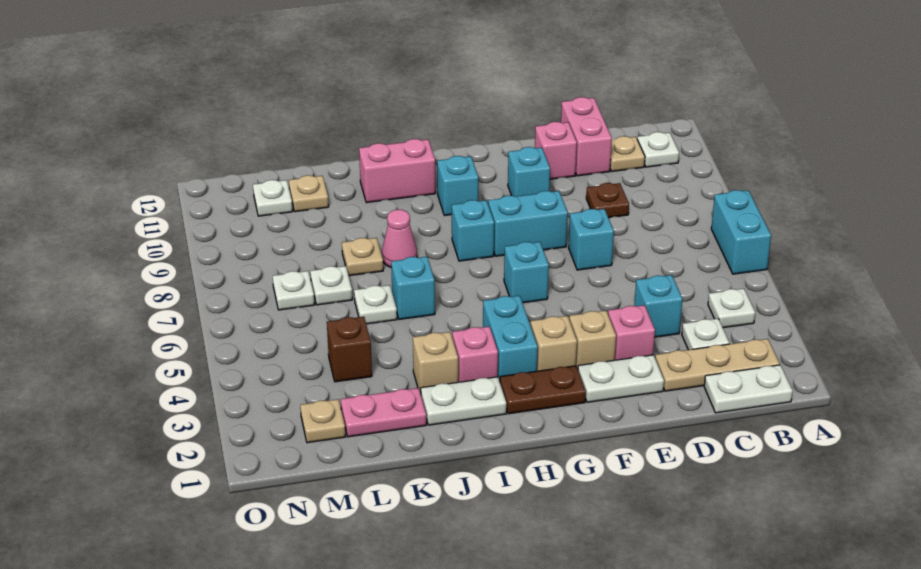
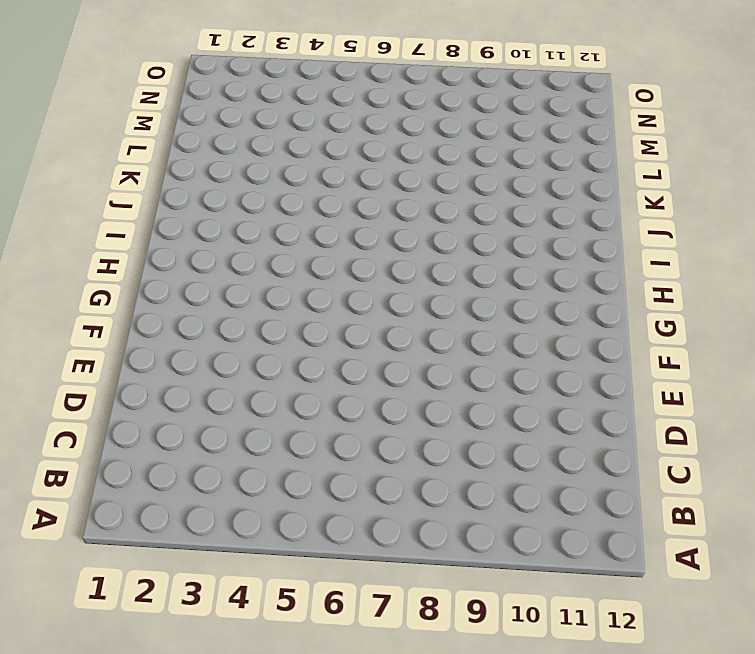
none -> cyan brick A6:A7 level 1
none -> white plate B1:C1 level 1
none -> tan plate B2:D2 level 1
none -> white plate B4 level 1

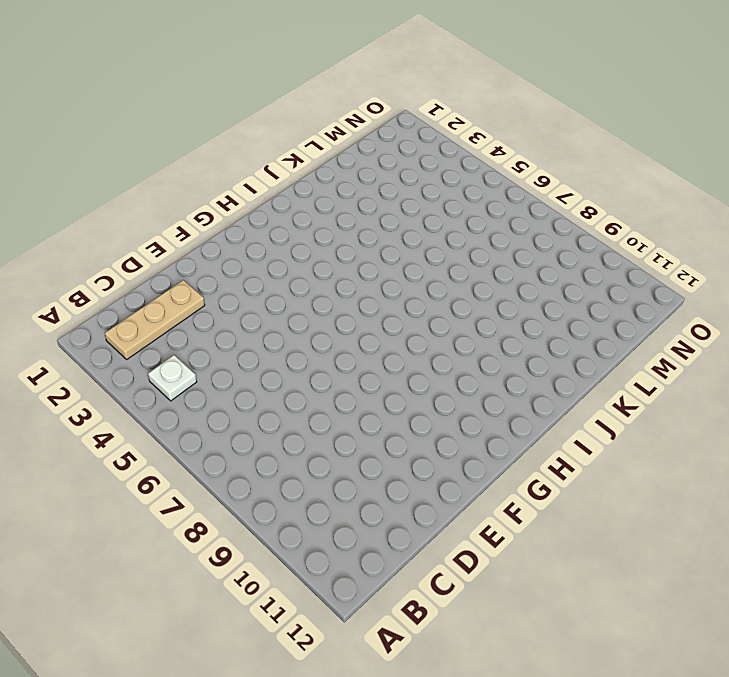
none -> cyan brick A6:A7 level 1
none -> white plate B1:C1 level 1
none -> white plate B11 level 1
none -> white plate C3 level 1

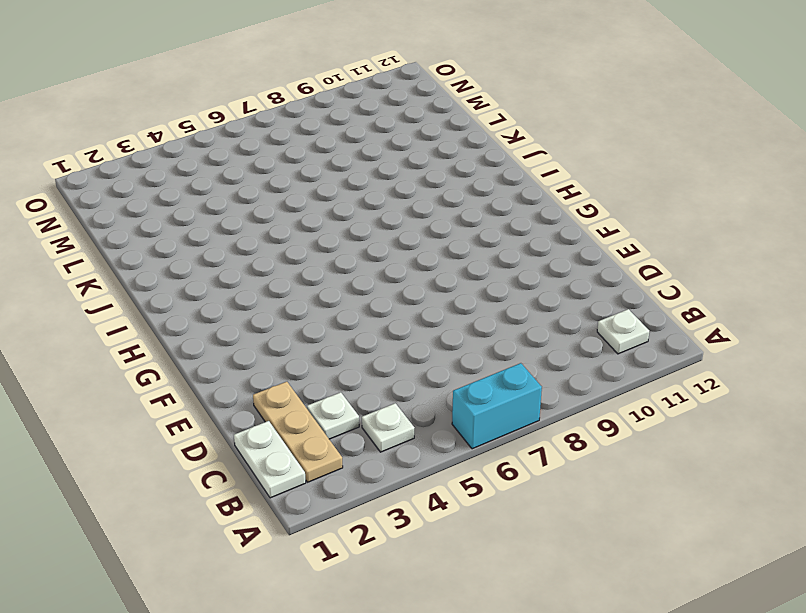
none -> tan plate C11 level 1
none -> cyan brick D4 level 1
none -> brown plate D9 level 1
none -> pink brick D11:D12 level 1

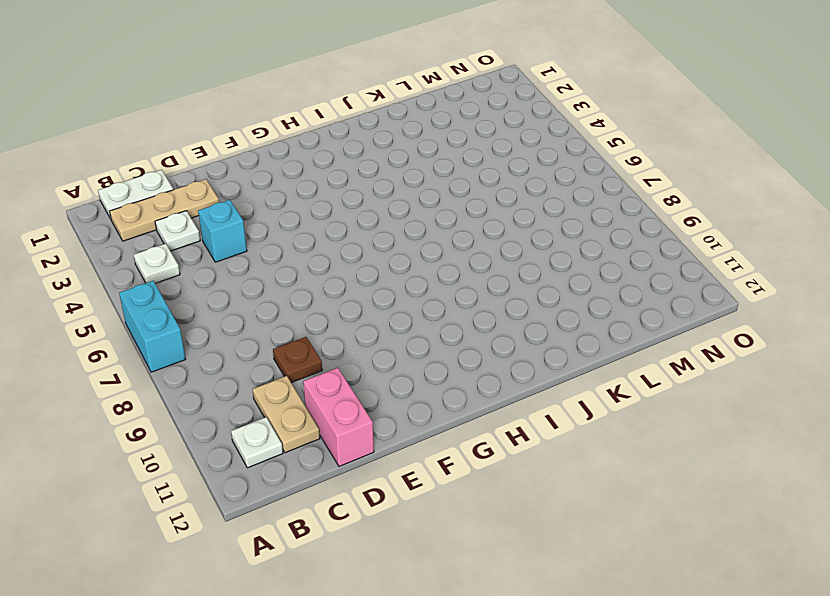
tan plate C10:C11 level 1 -> tan plate C11 level 1
none -> white plate E2:F2 level 1
none -> pink brick E3 level 1
none -> cyan brick E7 level 1
none -> pink brick E11 level 1

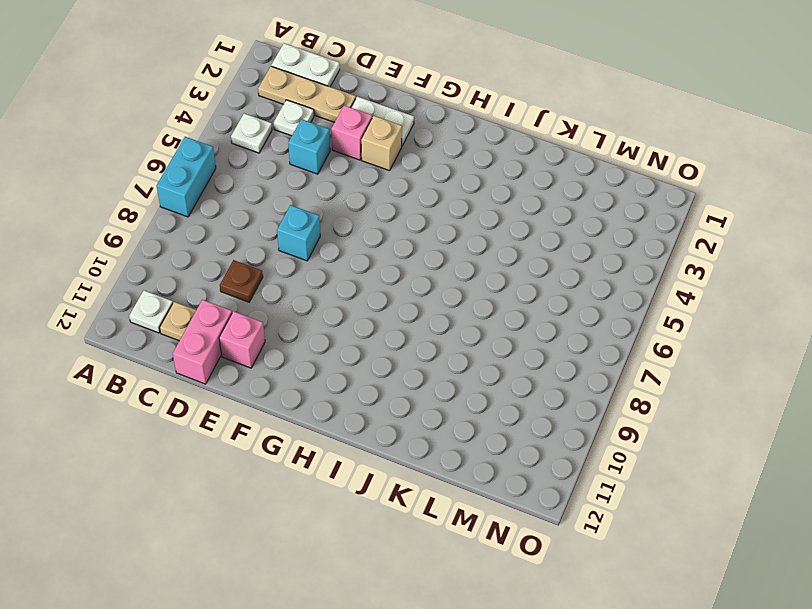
none -> cyan brick F8:G8 level 1
none -> cyan brick F10 level 1
none -> brown plate G2:H2 level 1
none -> tan brick G3 level 1

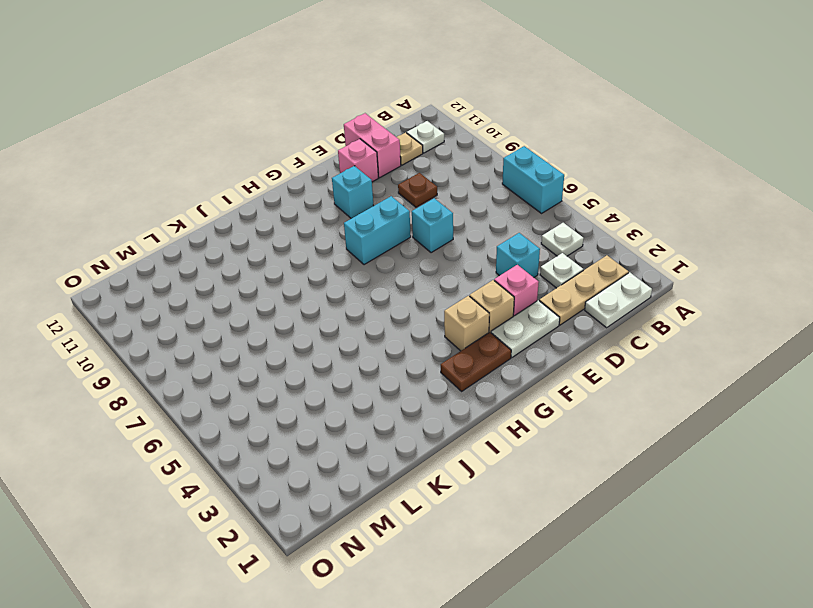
none -> cyan brick G6 level 1
none -> cyan brick H3:H4 level 1
none -> cyan brick H8 level 1
none -> cyan brick H10 level 1

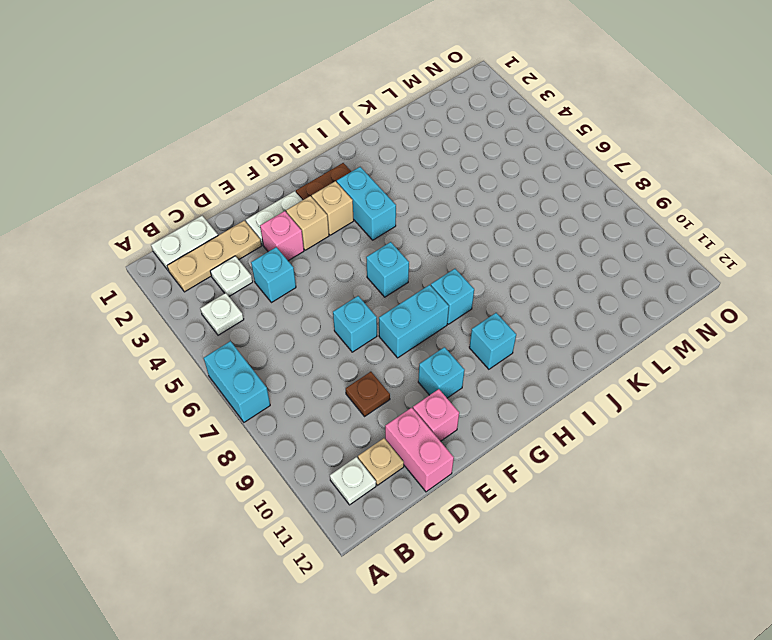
none -> white plate I2:J2 level 1
none -> pink brick I3 level 1
none -> pink brick I11:J11 level 1
none -> tan brick J3 level 1

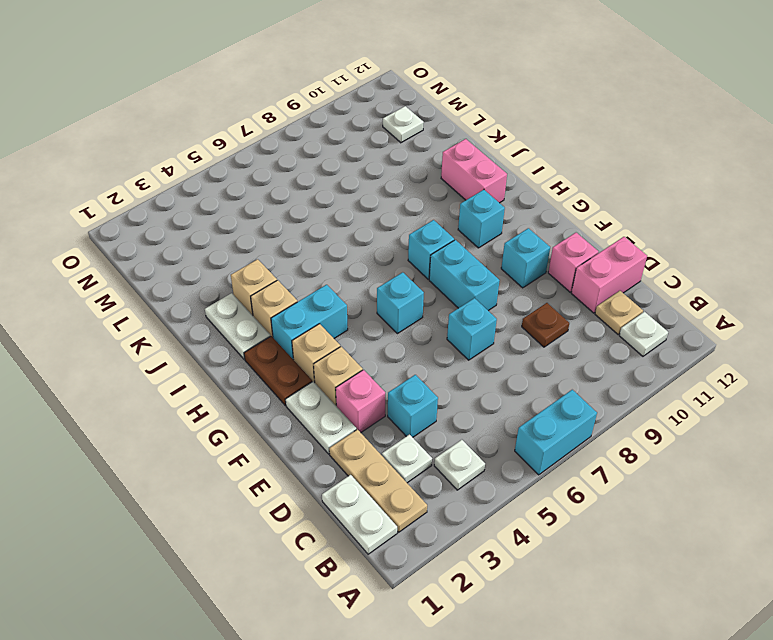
tan brick I3 level 1 -> pink brick I3 level 1
none -> cyan brick J6 level 1
none -> pink cone J8 level 1
none -> pink plate K2:L2 level 1
none -> white plate K6 level 1

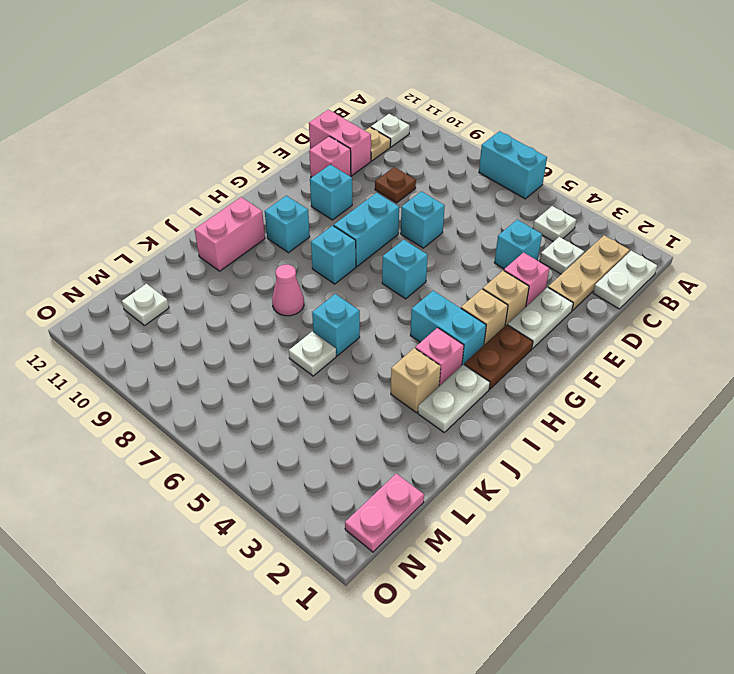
pink plate M1:N1 level 1 -> pink plate K2:L2 level 1
none -> tan plate K8 level 1
none -> brown brick L4 level 1
none -> white plate L7 level 1
none -> tan plate L11 level 1

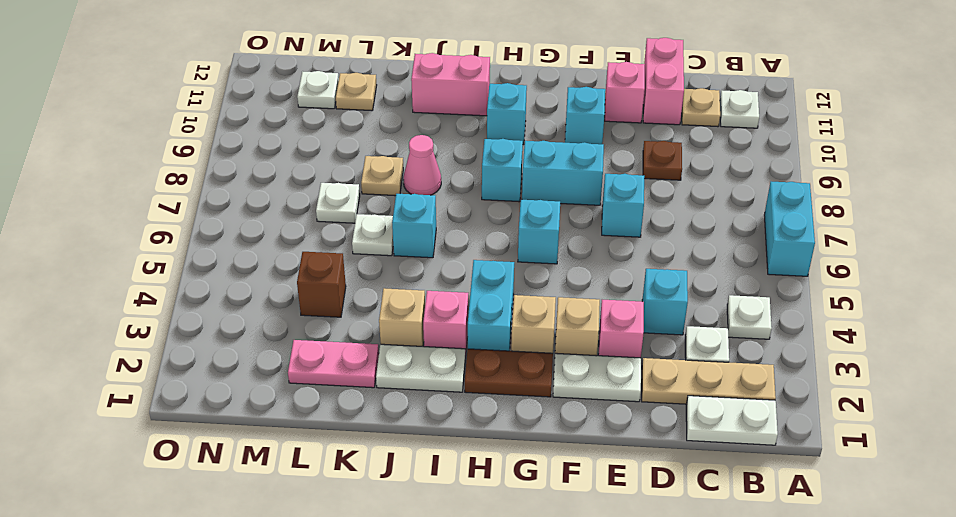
none -> tan plate M2 level 1
none -> white plate M7 level 1

